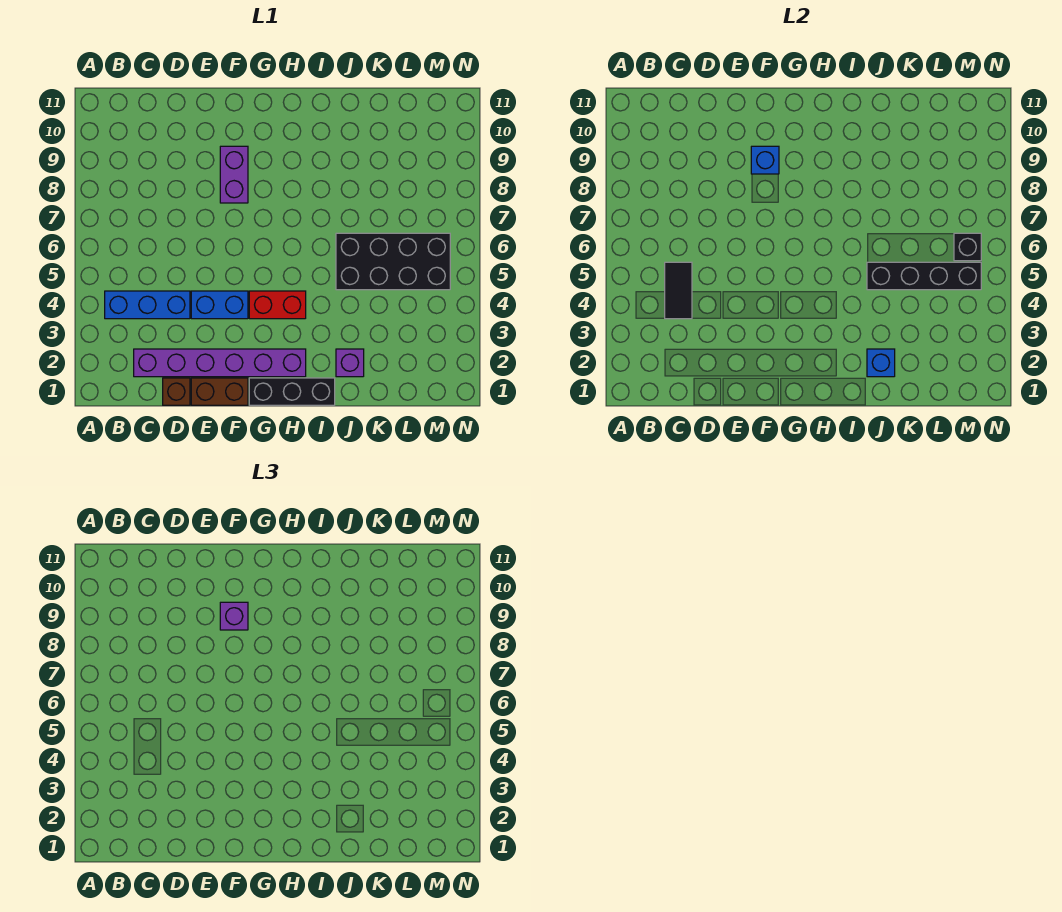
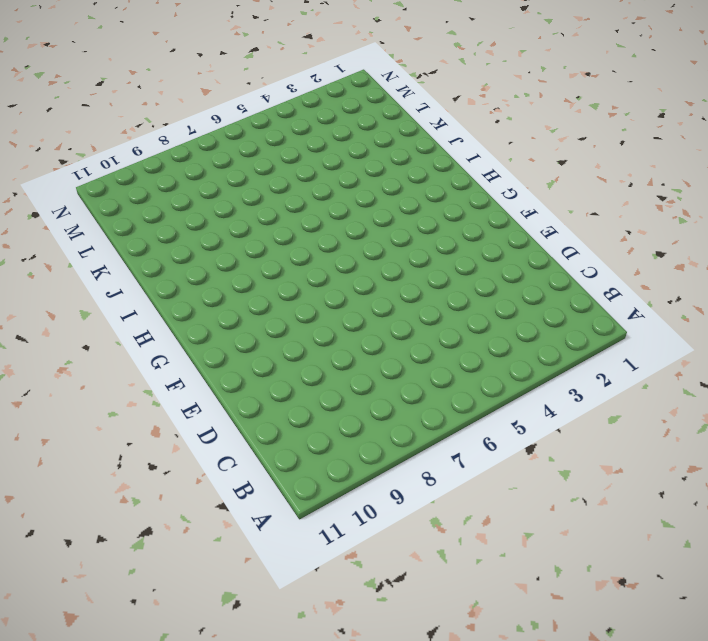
none -> blue brick B4:D4 level 1
none -> purple brick C2:H2 level 1
none -> brown brick D1 level 1

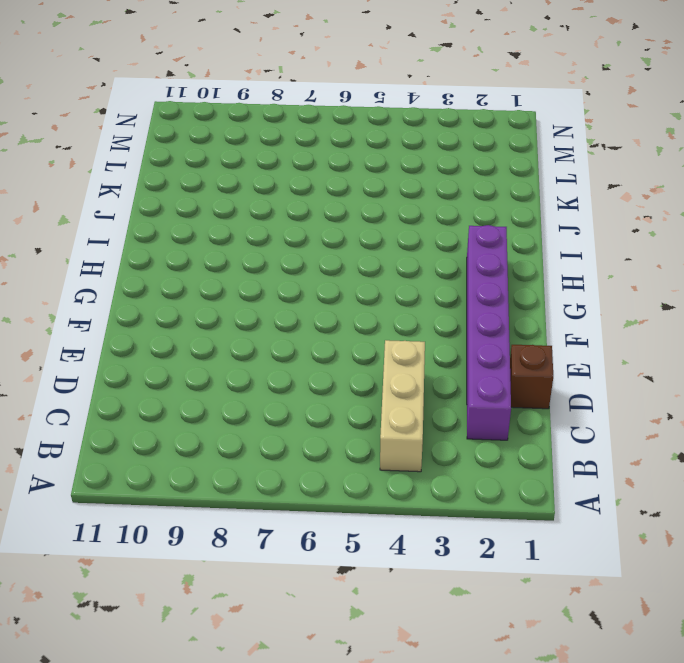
tan brick B4:D4 level 1 -> blue brick B4:D4 level 1
none -> brown brick E1:F1 level 1
none -> blue brick E4:F4 level 1
none -> purple brick F8:F9 level 1

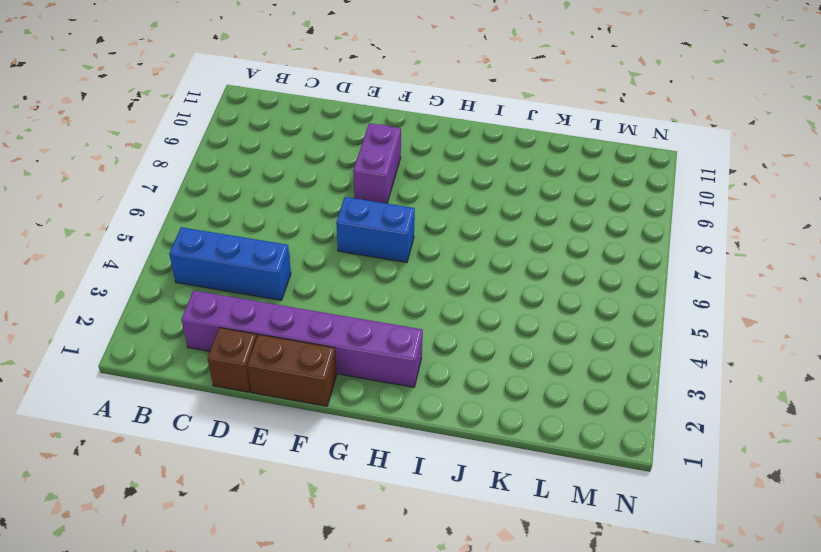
blue brick F6:G6 level 1 -> blue brick E4:F4 level 1
none -> black brick G1:I1 level 1
none -> red brick G4:H4 level 1
none -> purple brick J2 level 1

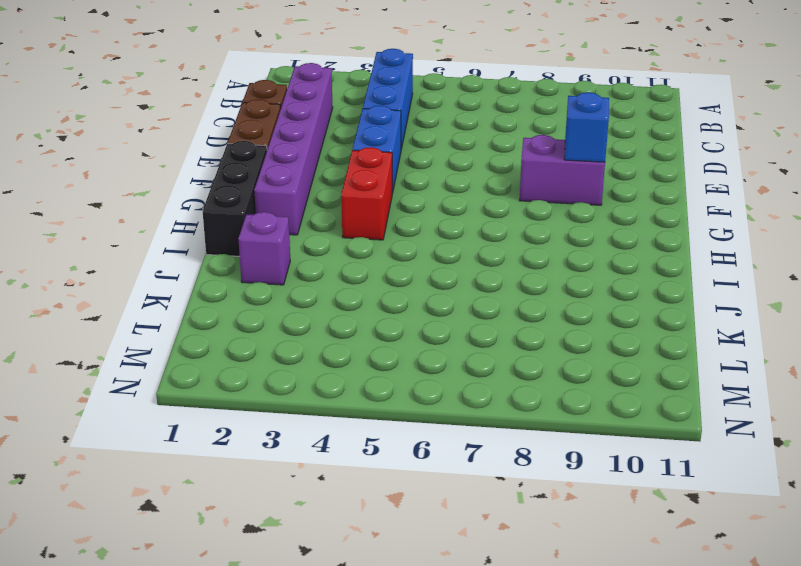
none -> black brick J5:M6 level 1
none -> black tile C4:C5 level 2
none -> blue brick J2 level 2

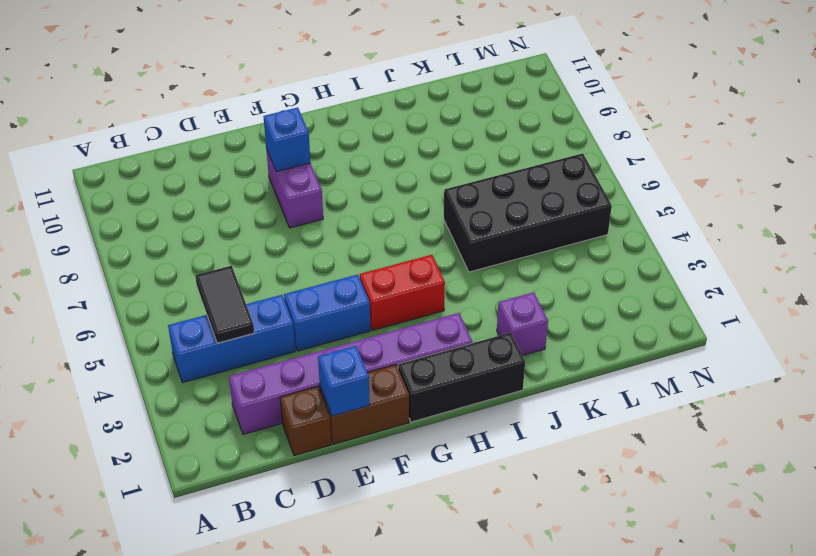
blue brick E1 level 2 -> blue brick J2 level 2
none -> black brick J5:M5 level 2
none -> black brick M6 level 2
none -> purple brick F9 level 3

